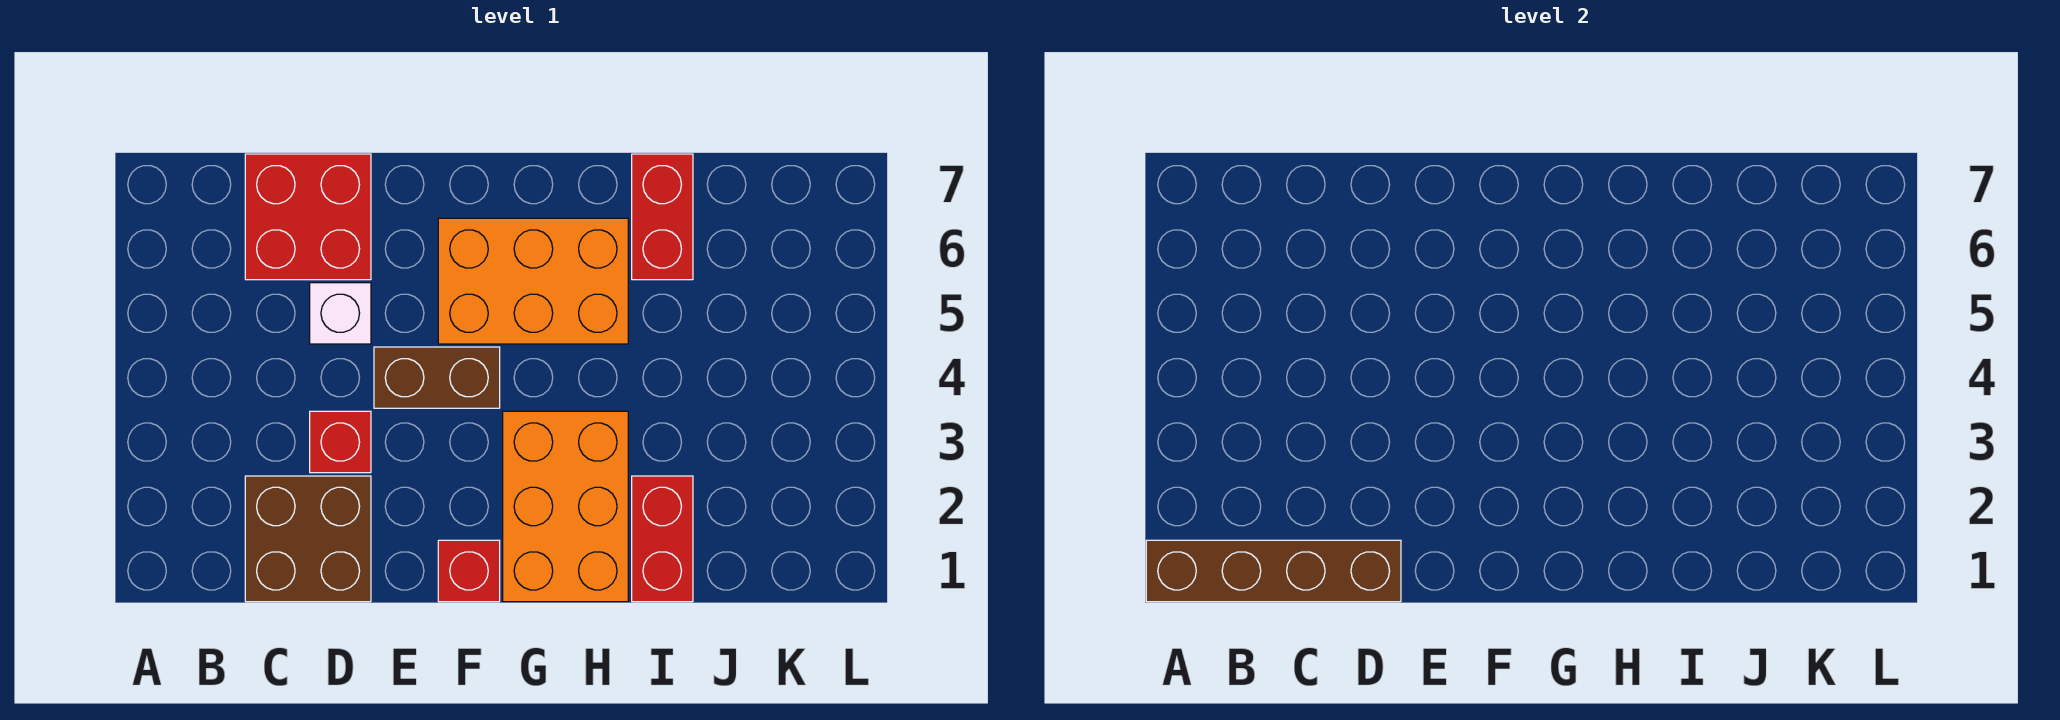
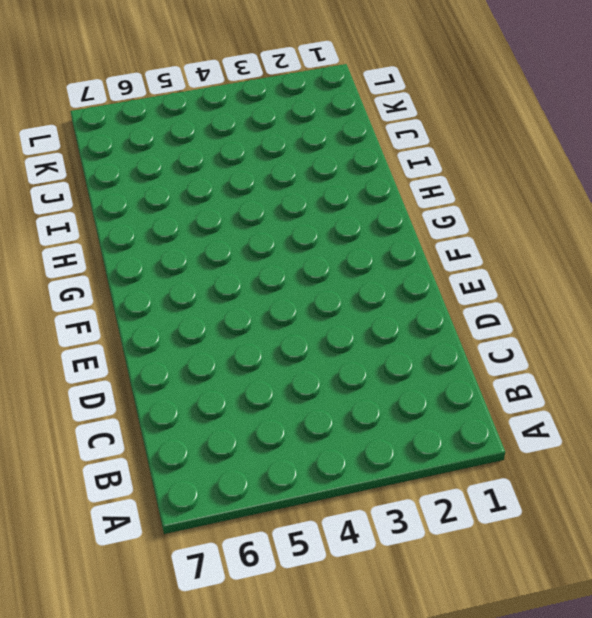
none -> brown brick C1:D2 level 1
none -> red brick C6:D7 level 1

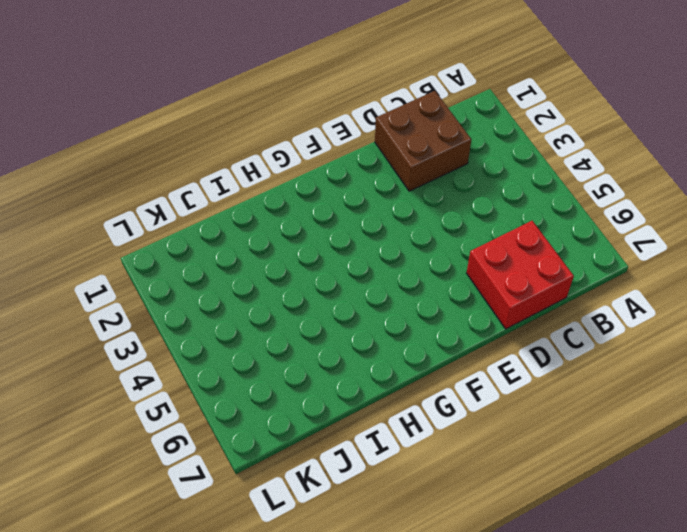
none -> red brick D3 level 1
none -> white brick D5 level 1

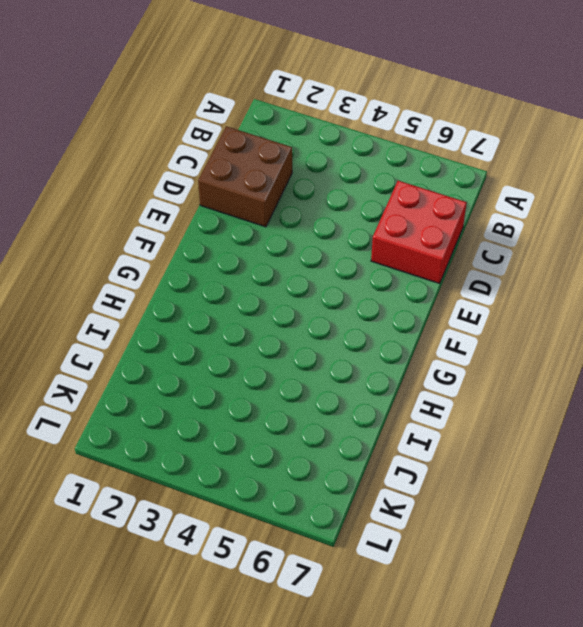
none -> red brick D3 level 1
none -> white brick D5 level 1

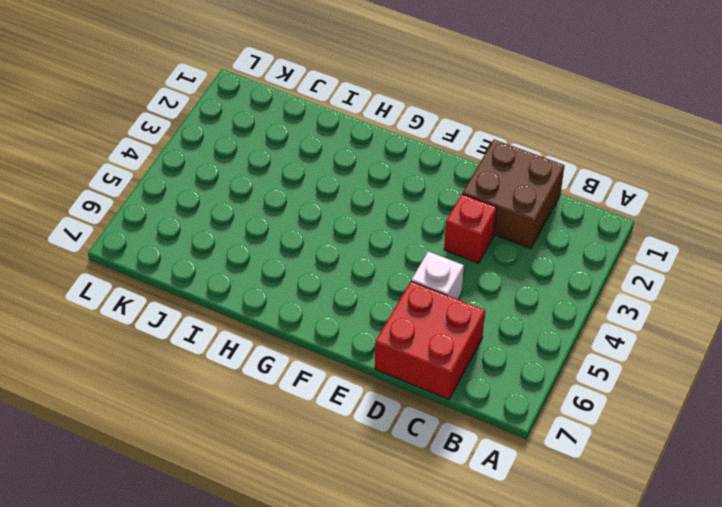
none -> brown brick E4:F4 level 1
none -> red brick F1 level 1

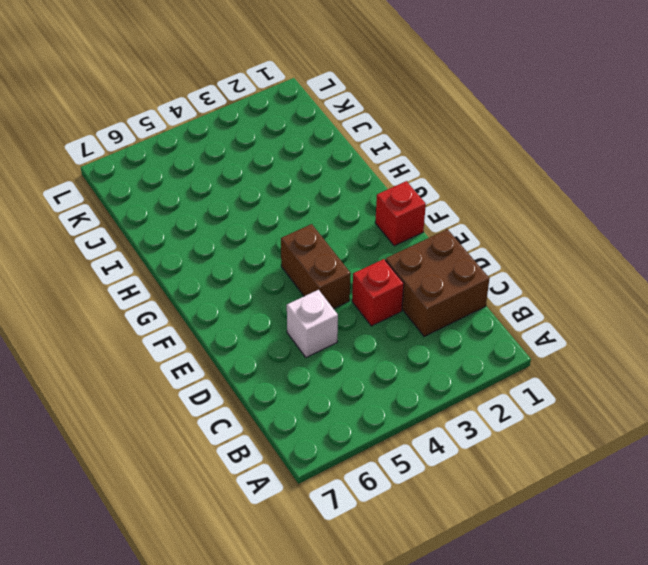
none -> red brick C6:D7 level 1
none -> orange brick F5:H6 level 1

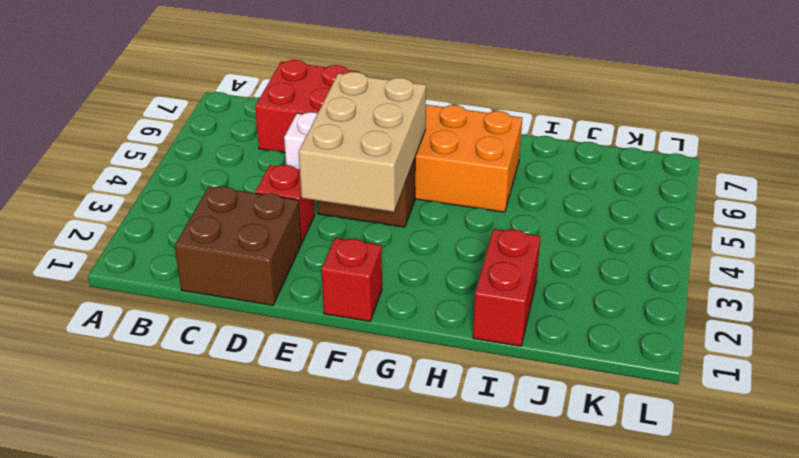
tan brick E3:F5 level 2 -> none
none -> orange brick G1:H3 level 1
none -> red brick I6:I7 level 1

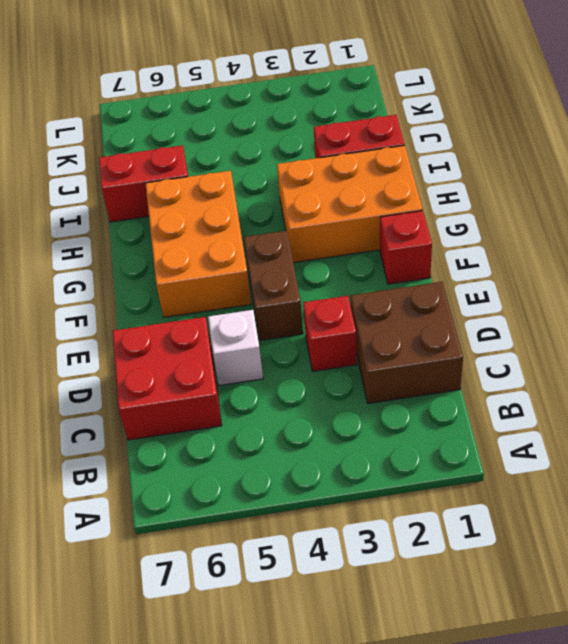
none -> brown brick A1:D1 level 2

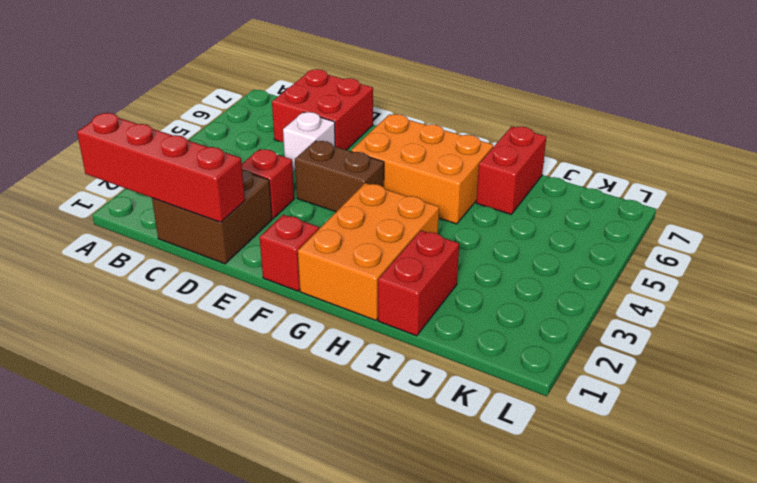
red brick A1:D1 level 2 -> brown brick A1:D1 level 2

